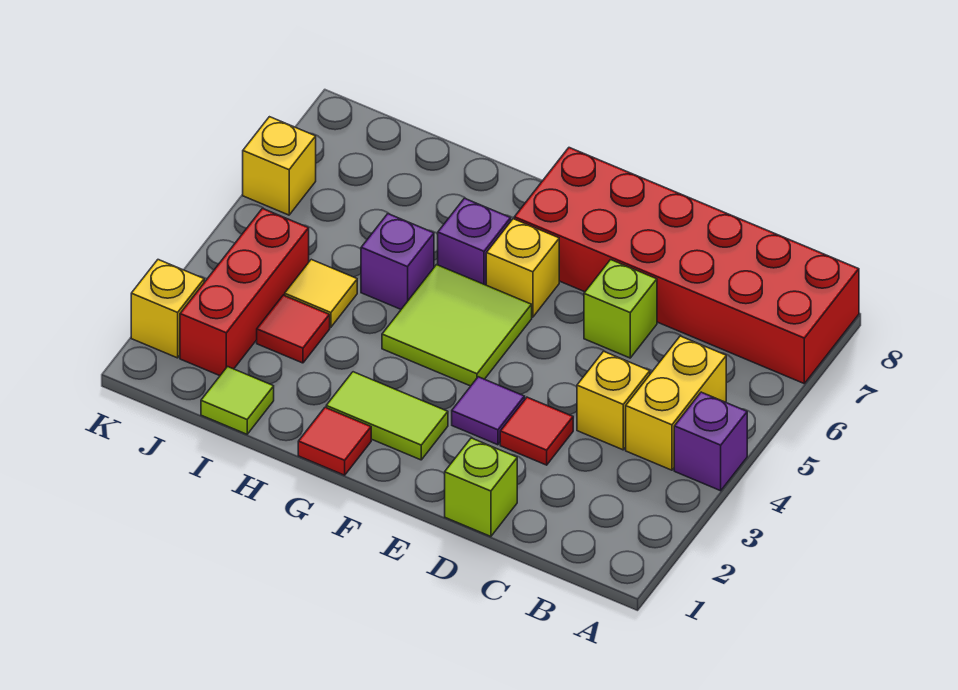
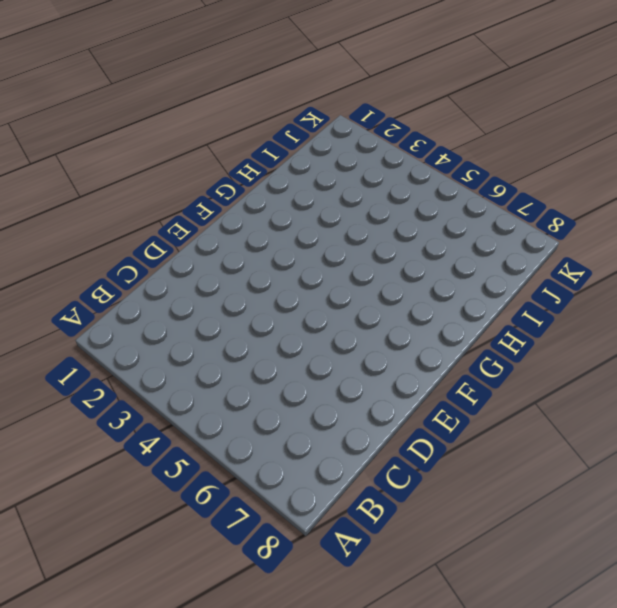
none -> purple brick A4 level 1
none -> red brick A7:F8 level 1
none -> yellow brick B4:B5 level 1

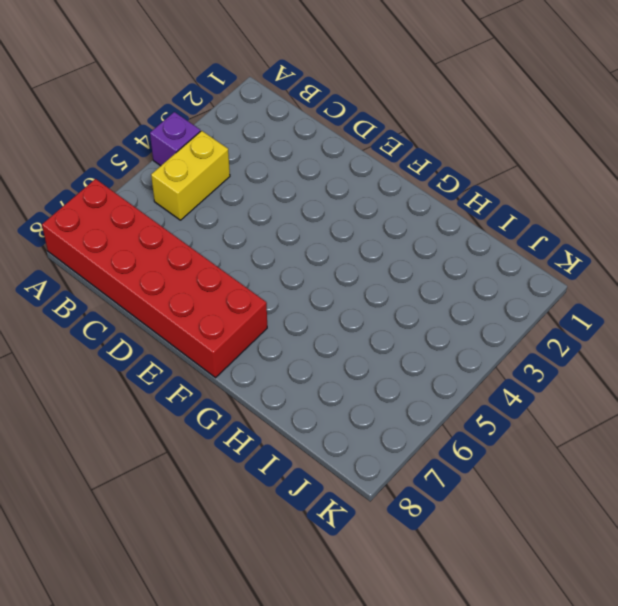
none -> yellow brick C4 level 1
none -> lime brick D1 level 1
none -> red tile D3 level 1

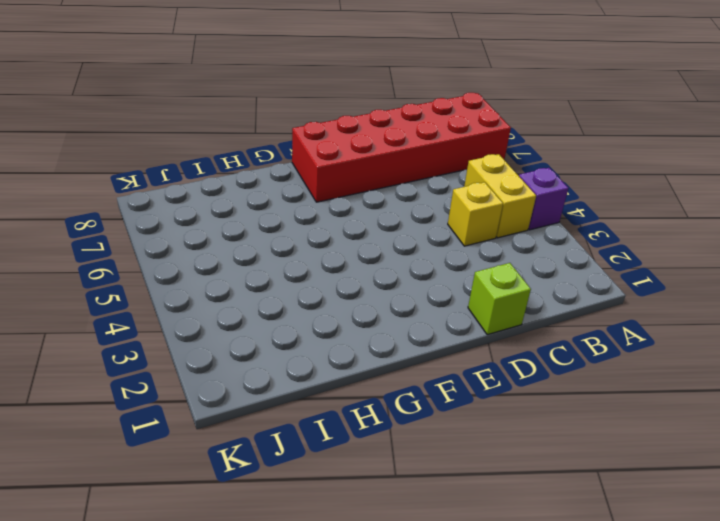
none -> red tile D3 level 1
none -> lime brick D6 level 1
none -> purple tile E3 level 1

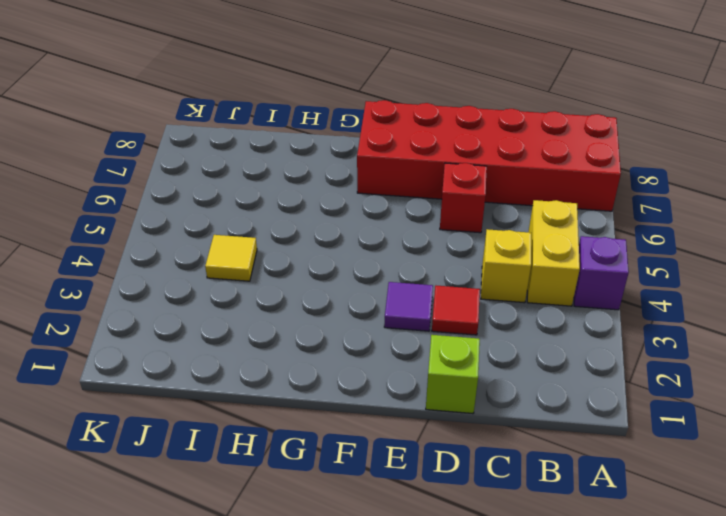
red brick D6 level 1 -> lime brick D6 level 1
none -> lime tile F2:G2 level 1
none -> lime tile F4:G5 level 1
none -> yellow brick F6 level 1

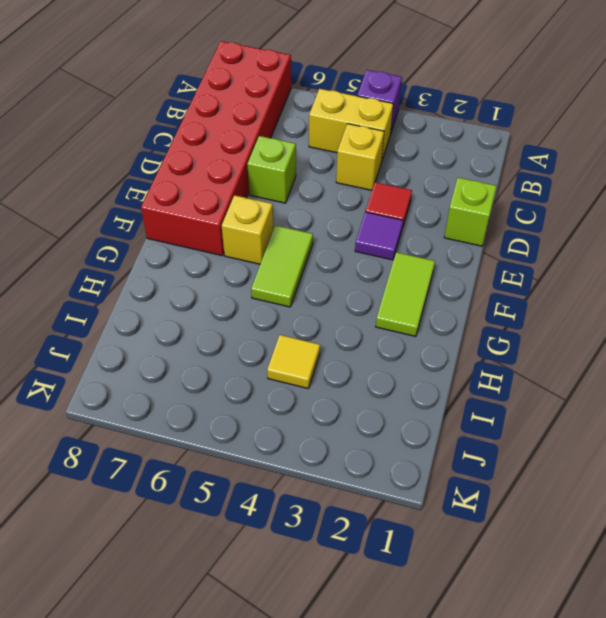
lime tile F5:G5 level 1 -> lime tile F4:G5 level 1
none -> red tile G1 level 1
none -> purple brick G6 level 1
none -> purple brick H5 level 1

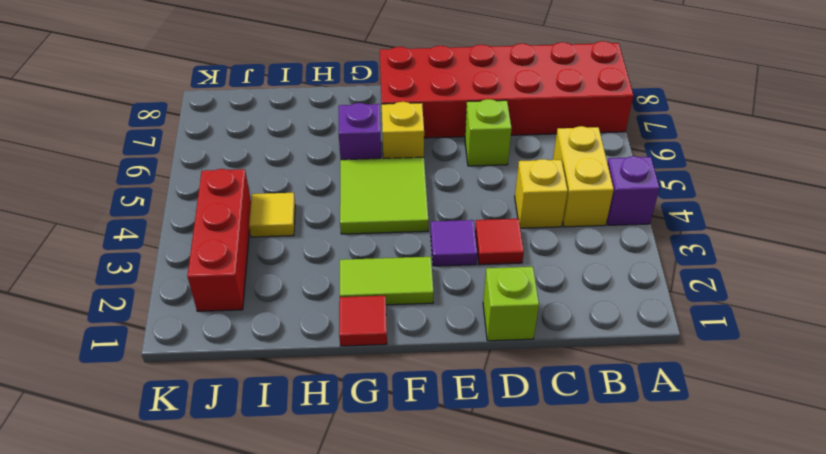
none -> purple brick H5 level 1
none -> lime tile I1 level 1
none -> red tile I3 level 1

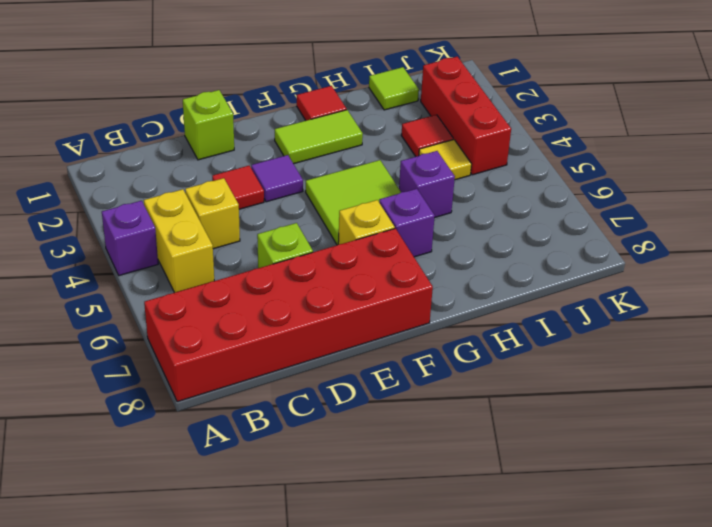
none -> yellow brick K2 level 1
none -> yellow brick K6 level 1

